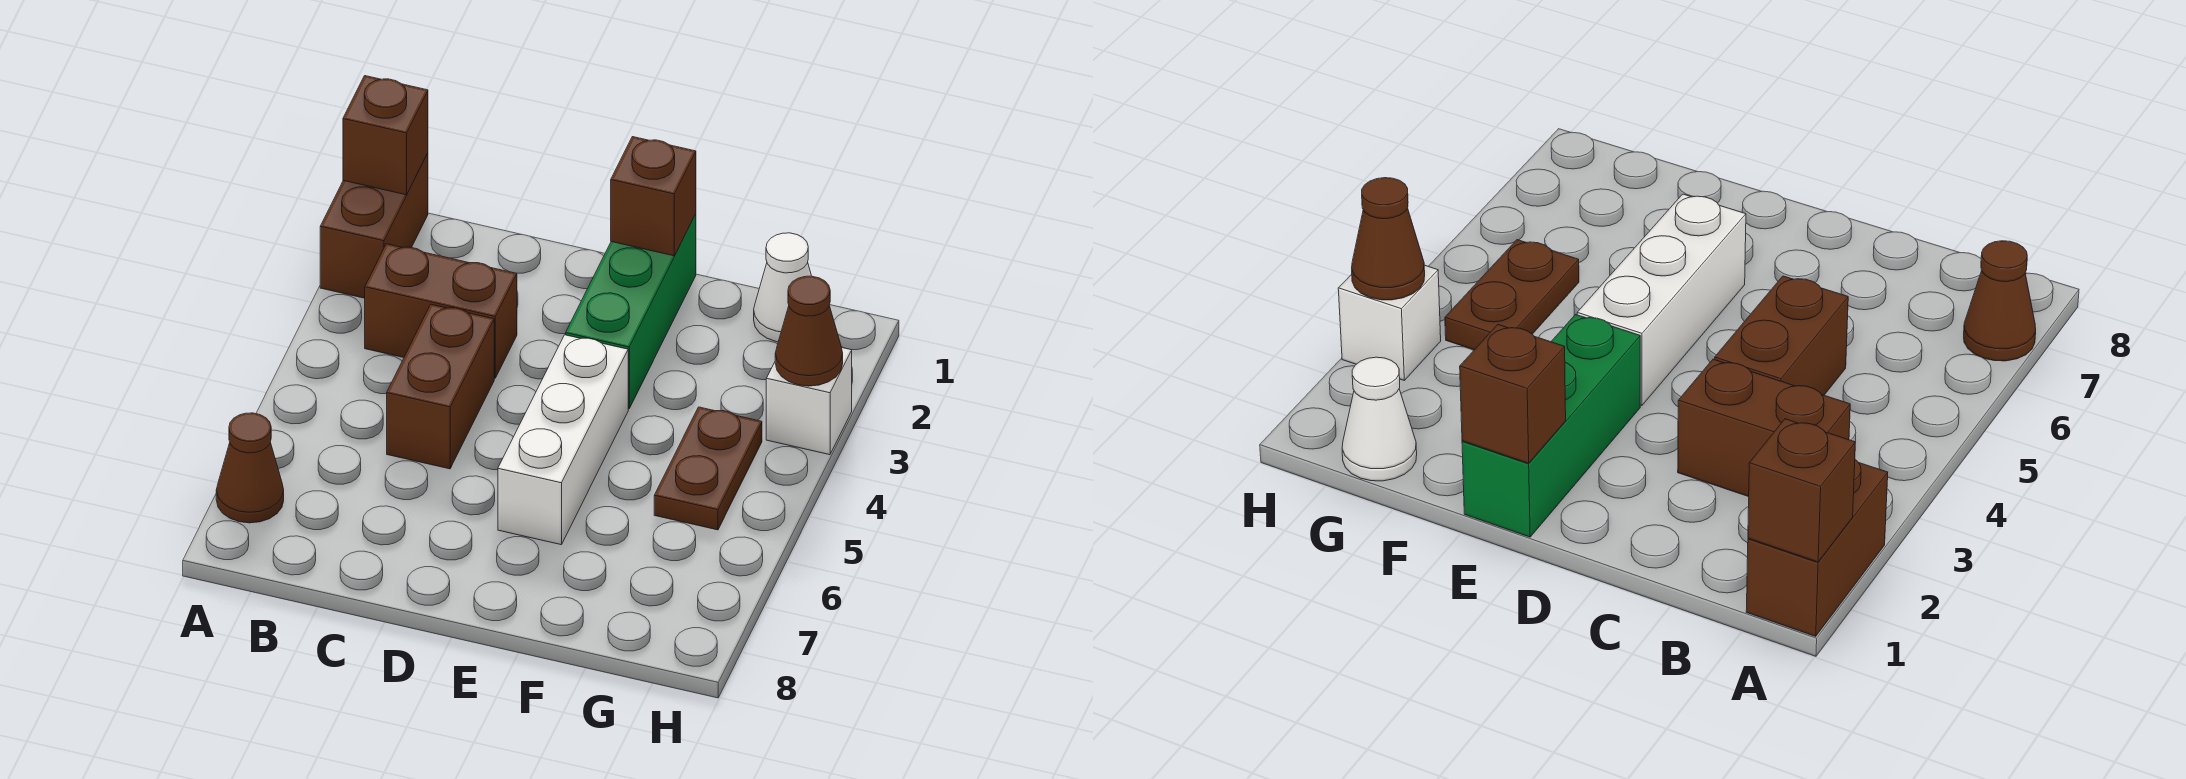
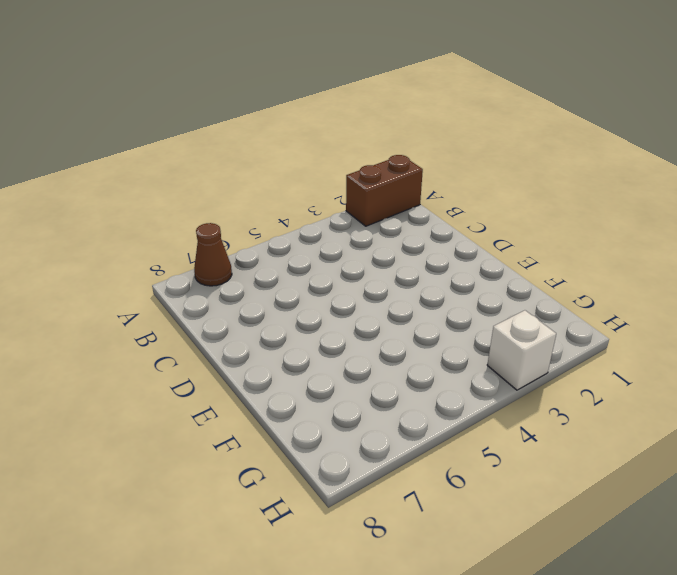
none -> brown brick B3:C3 level 1
none -> brown brick C4:C5 level 1
none -> green brick E1:E3 level 1

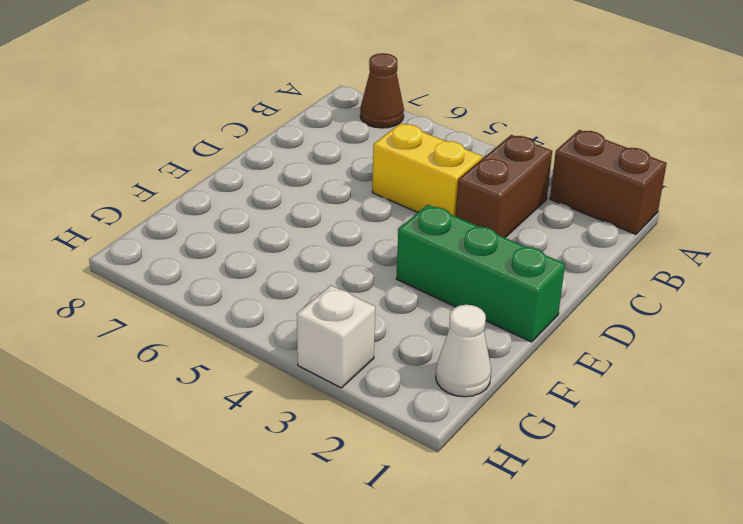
yellow brick C4:C5 level 1 -> brown brick C4:C5 level 1
none -> white brick E4:E6 level 1
none -> brown plate G4:G5 level 1
none -> brown brick A1 level 2

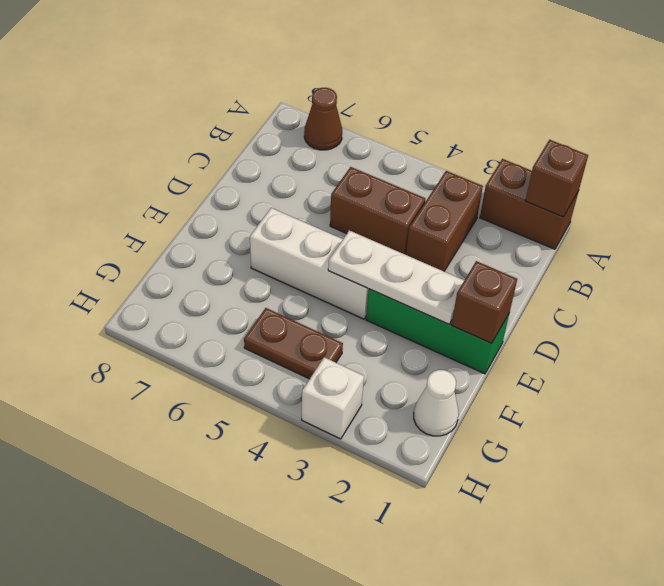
white plate E2:E4 level 2 -> none
none -> brown cone H3 level 2

